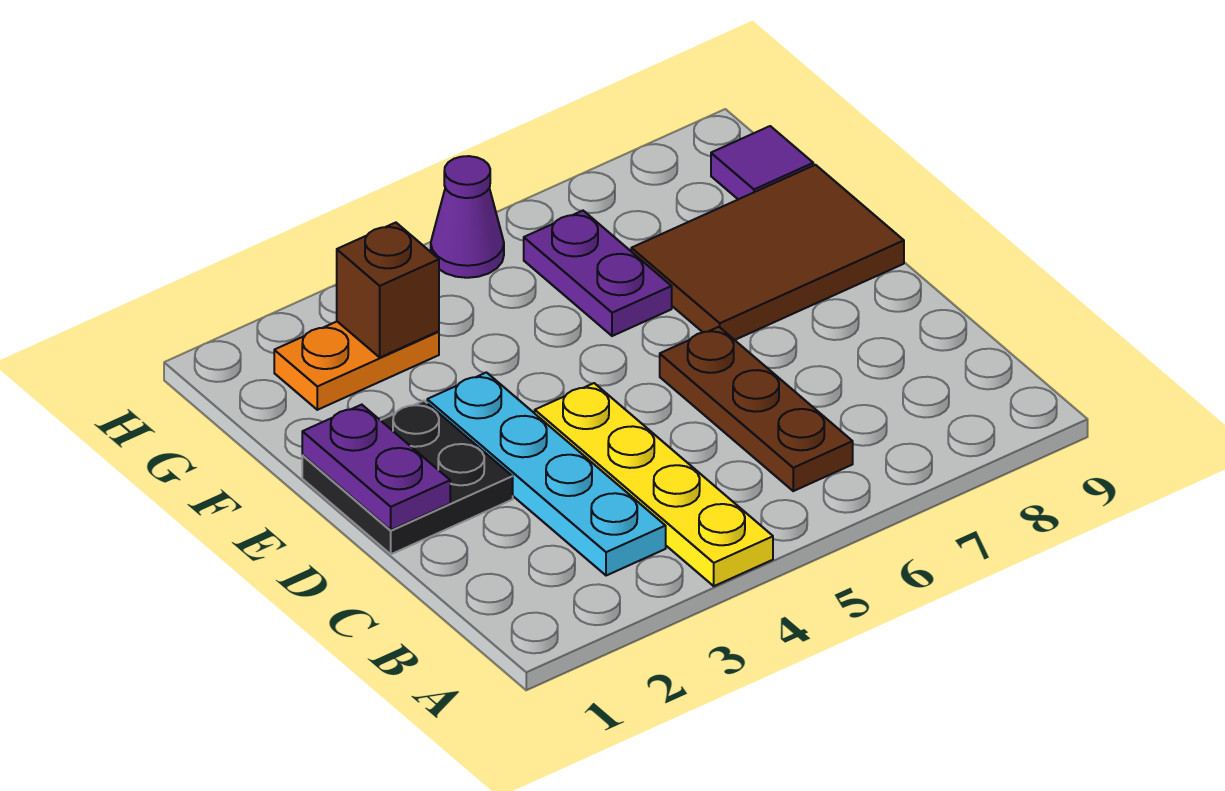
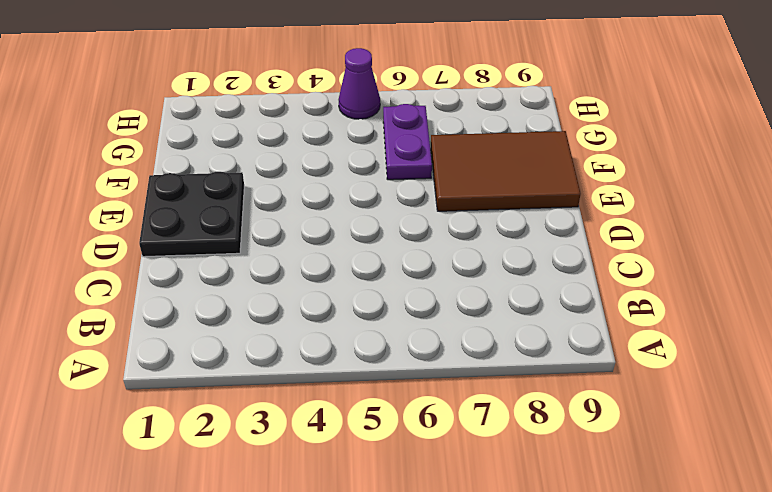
none -> yellow plate A4:D4 level 1
none -> cyan plate B3:E3 level 1

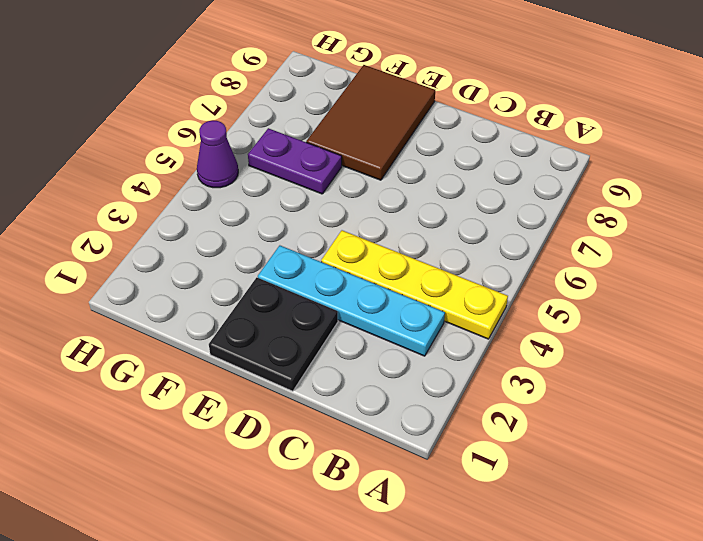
none -> brown plate B6:D6 level 1
none -> orange plate G2:G3 level 1

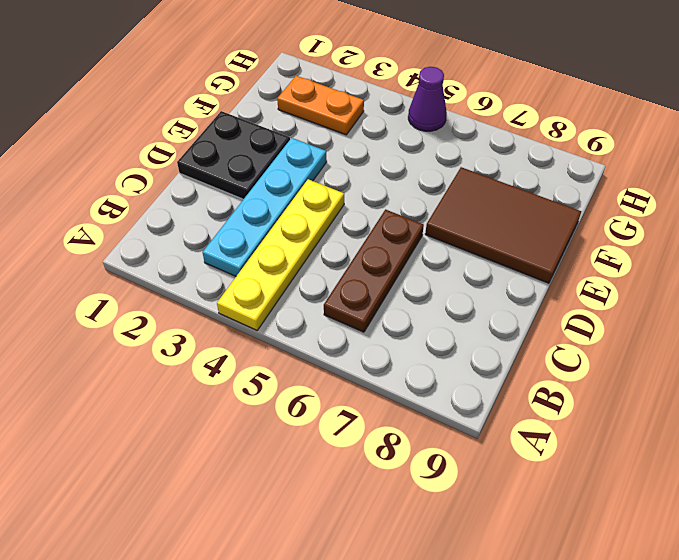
none -> purple plate F6:G6 level 1
none -> purple tile G9 level 1

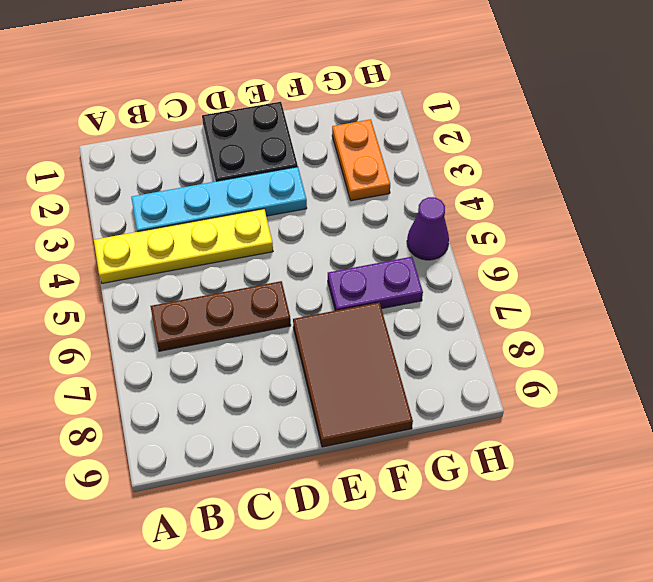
none -> purple tile G9 level 1
none -> purple plate D1:E1 level 2

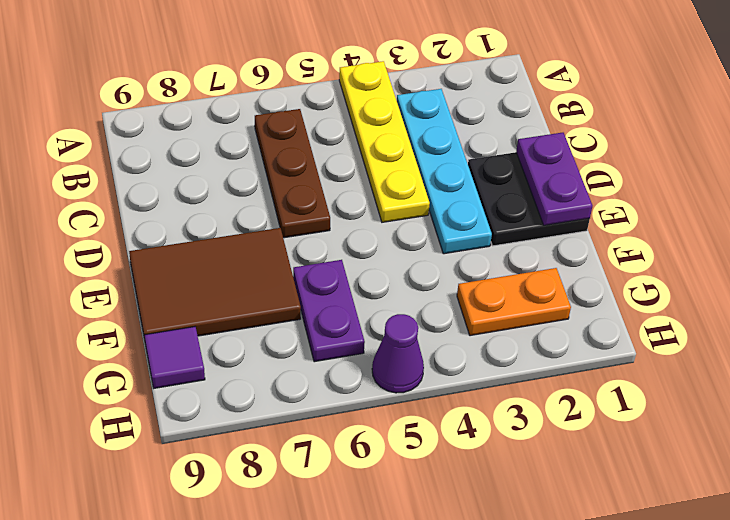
none -> brown brick G3 level 2

